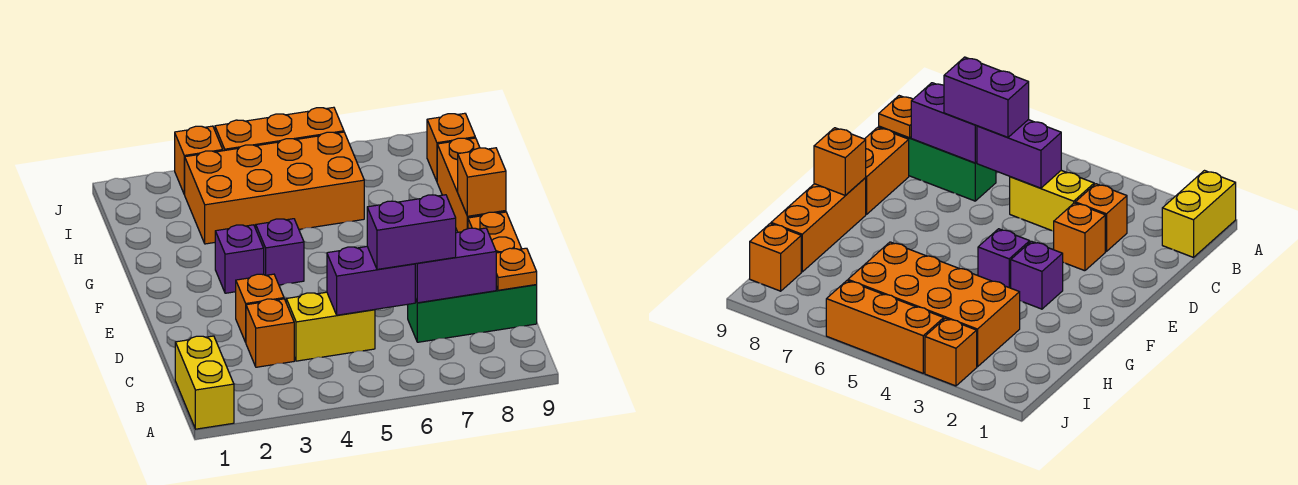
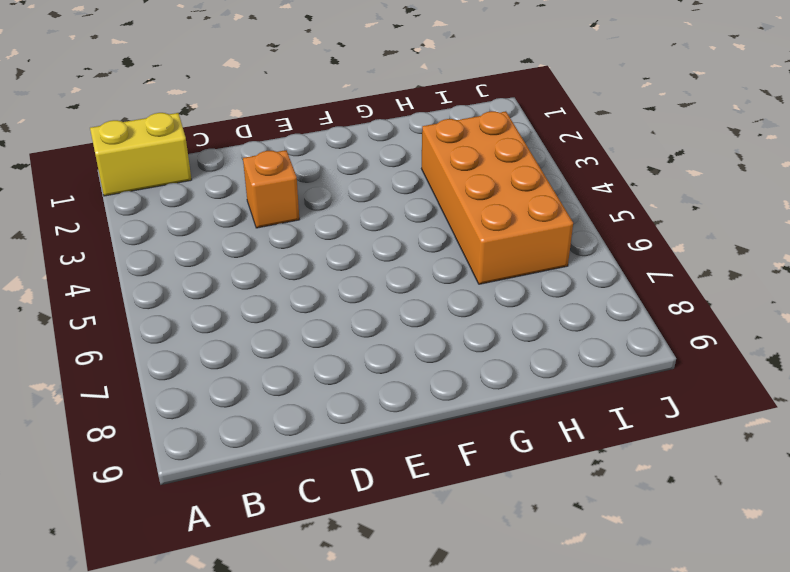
none -> orange brick C3 level 1
none -> yellow brick C4:C5 level 1
none -> green brick C7:C9 level 1

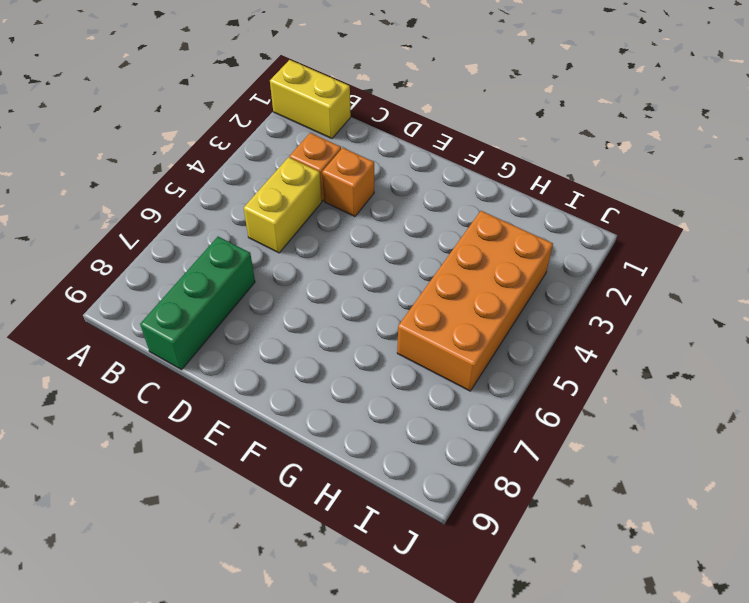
none -> orange brick D9:E9 level 1
none -> purple brick F3 level 1
none -> purple brick F4 level 1

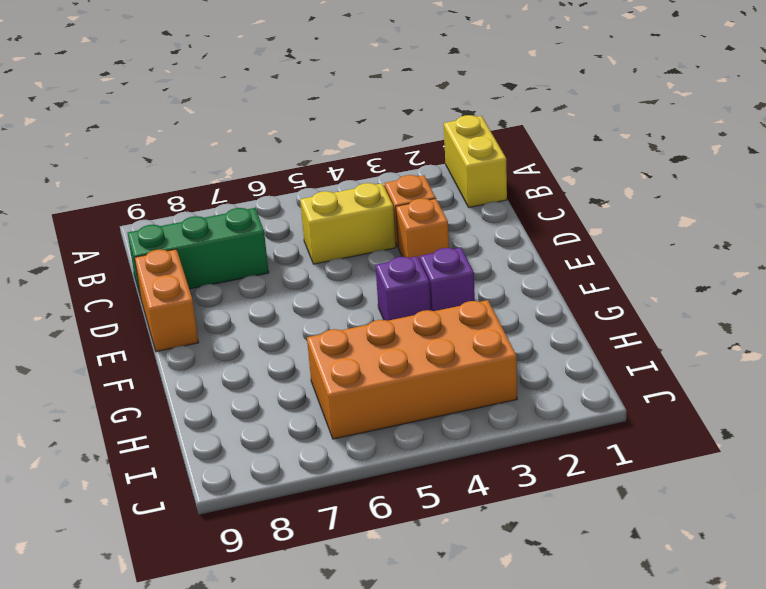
none -> orange brick F9:H9 level 1
none -> orange brick I9 level 1
none -> orange brick J3 level 1

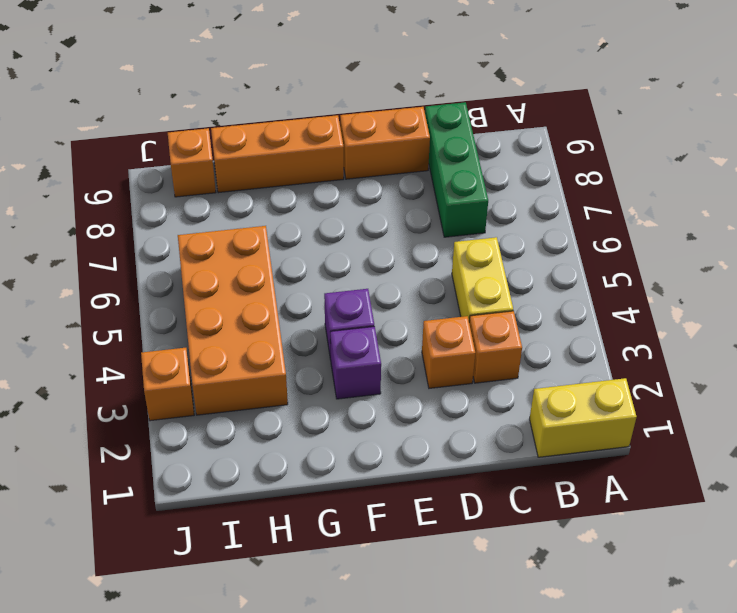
none -> orange brick J4:J6 level 1
none -> purple brick C5:C6 level 2
none -> purple brick C7:C8 level 2

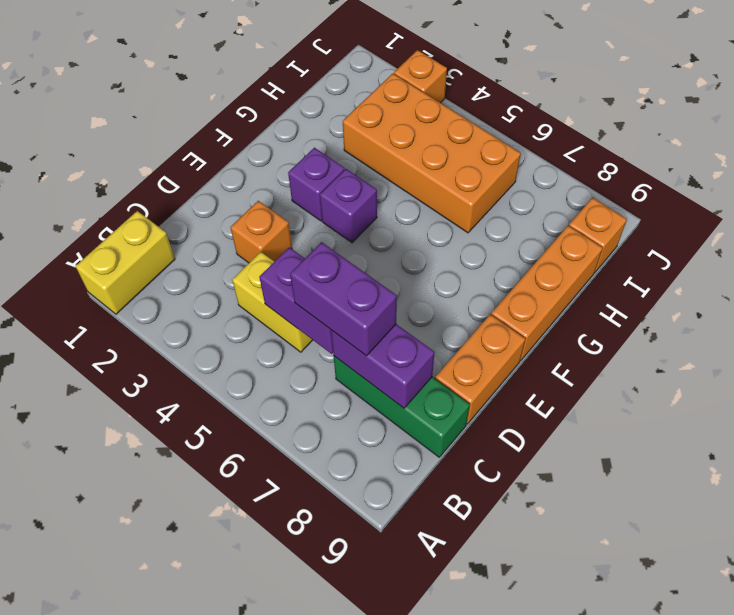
none -> orange brick C3 level 1
none -> orange brick J4:J6 level 1
none -> orange plate C9 level 2

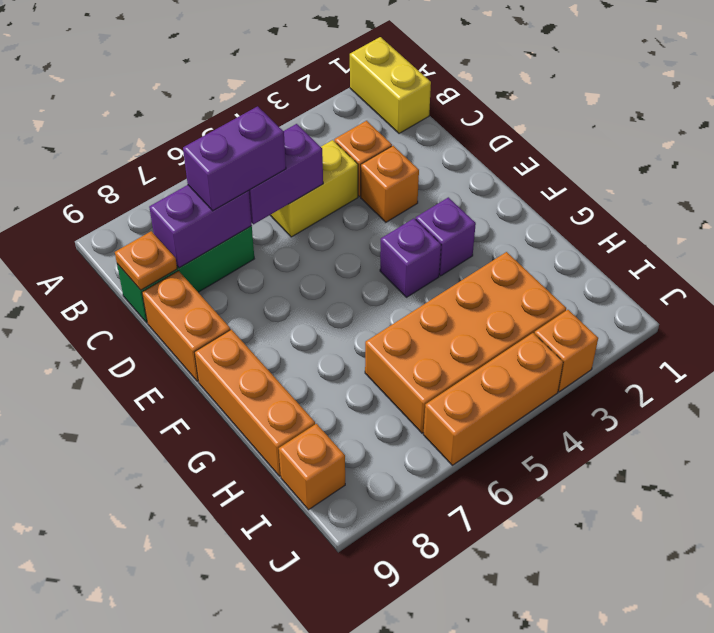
none -> orange brick F9 level 2

